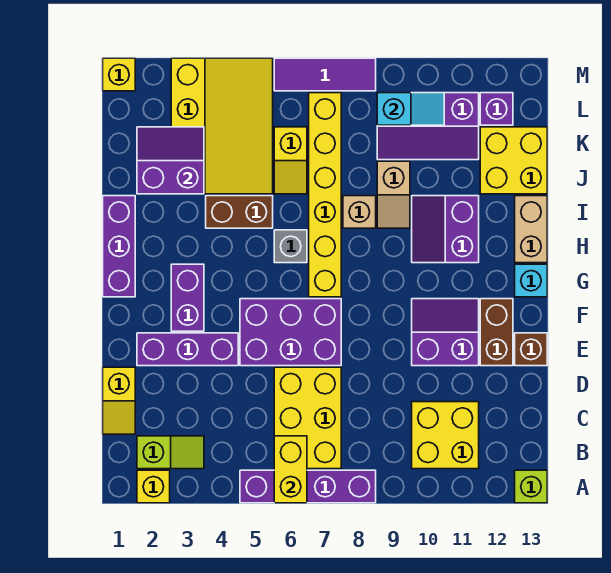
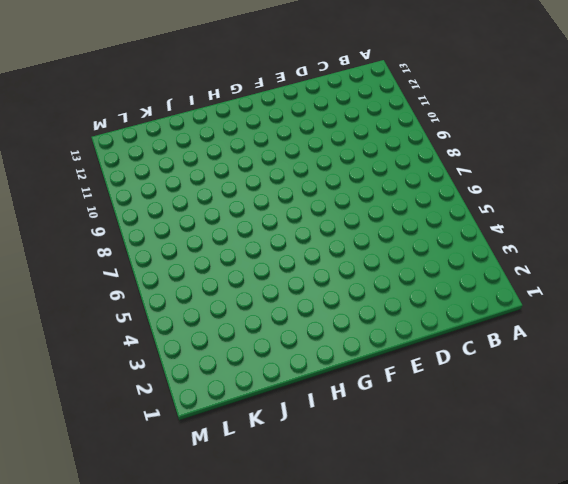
none -> yellow brick A2 level 1
none -> purple brick A5:A8 level 1
none -> lime brick A13 level 1
none -> lime slope B2:B3 level 1 top 2

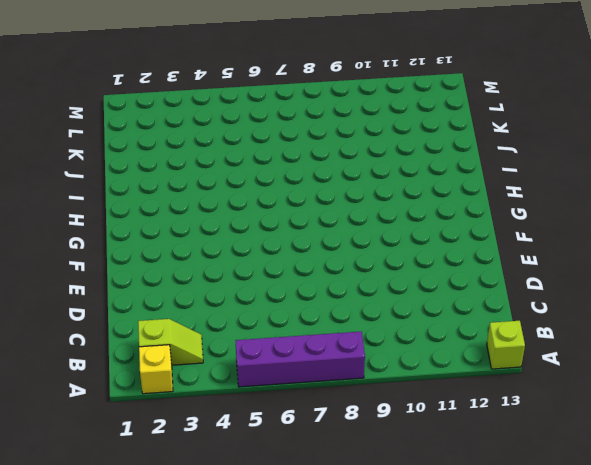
none -> yellow brick B6:D7 level 1
none -> yellow brick B10:C11 level 1
none -> yellow slope C1:D1 level 1 top D
none -> purple brick E2:E4 level 1

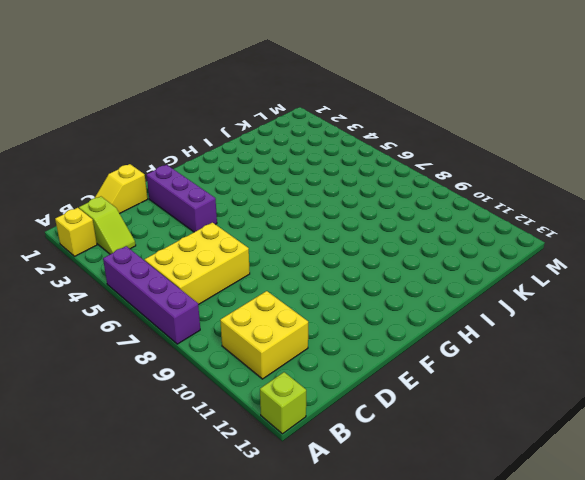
none -> purple brick E5:F7 level 1
none -> purple slope E10:F11 level 1 top E
none -> brown brick E12:F12 level 1
none -> brown brick E13 level 1

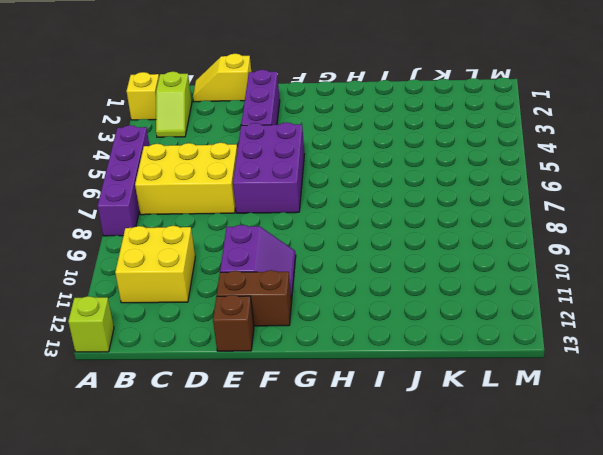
none -> purple brick F3:G3 level 1
none -> purple brick G1:I1 level 1
none -> yellow brick G7:L7 level 1
none -> cyan brick G13 level 1

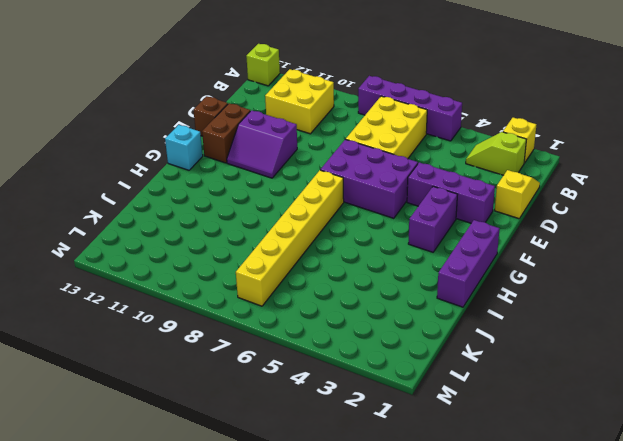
none -> grey brick H6 level 1
none -> purple slope H10:I11 level 1 top 11
none -> tan brick H13:I13 level 1
none -> brown brick I4:I5 level 1

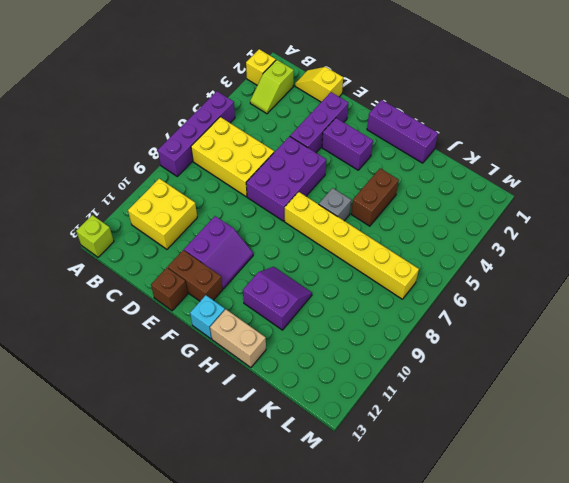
none -> tan brick I8 level 1
none -> tan slope I9:J9 level 1 top J
none -> yellow slope J3:M5 level 1 top 3
none -> yellow slope J6:K6 level 1 top K

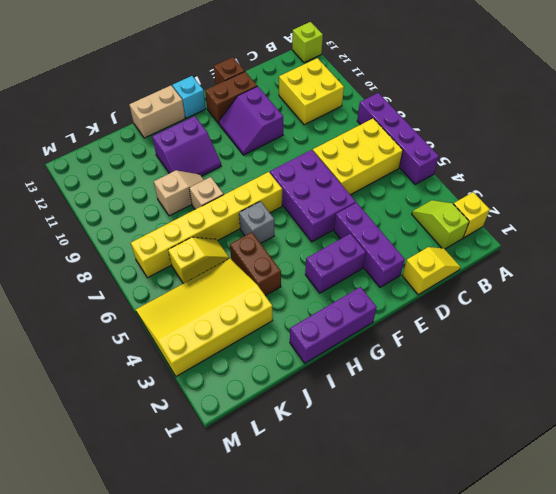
none -> yellow brick J12:K13 level 1
none -> purple slope K9:L11 level 1 top L
none -> purple brick L12 level 1
none -> yellow brick M1 level 1

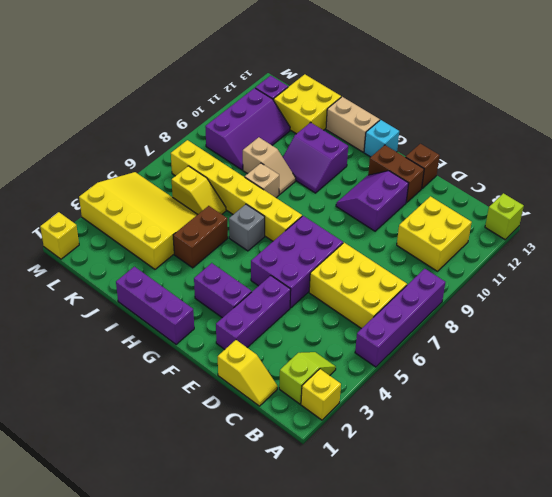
none -> purple tile M6:M8 level 1
none -> yellow brick A6:B6 level 2
none -> purple slope J2:K3 level 2 top J
none -> cyan slope L9:L10 level 2 top 9

